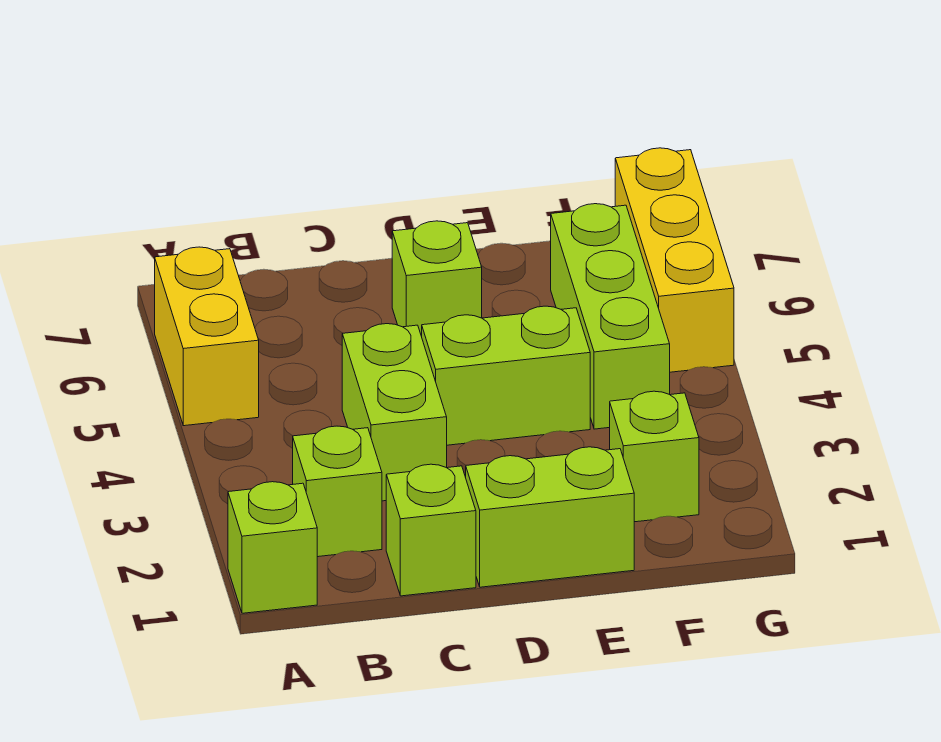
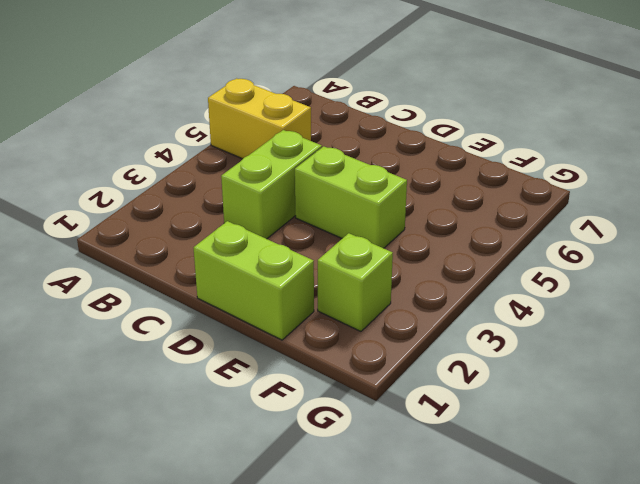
yellow brick A5:B5 level 1 -> yellow brick A5:A6 level 1
none -> lime brick A1 level 1
none -> lime brick B2 level 1

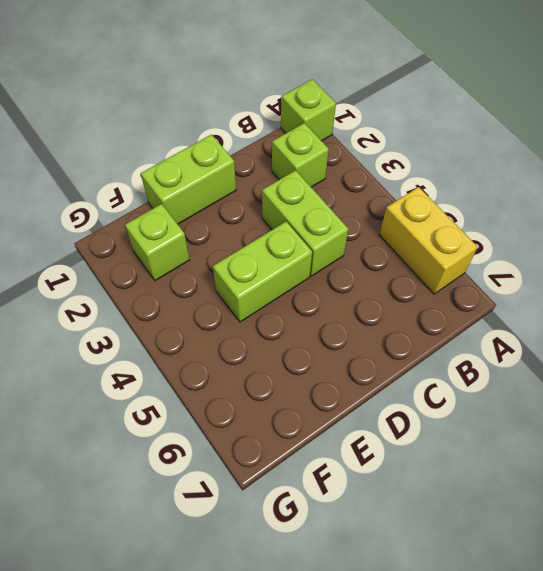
none -> lime brick C1 level 1
none -> lime brick D6 level 1

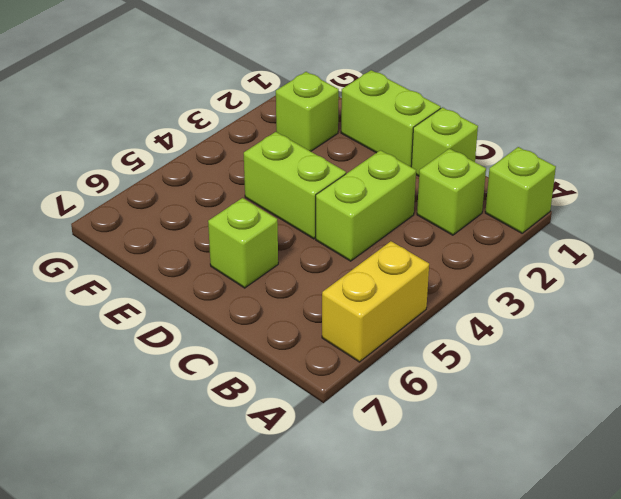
none -> lime brick F4:F6 level 1
none -> yellow brick G5:G7 level 1

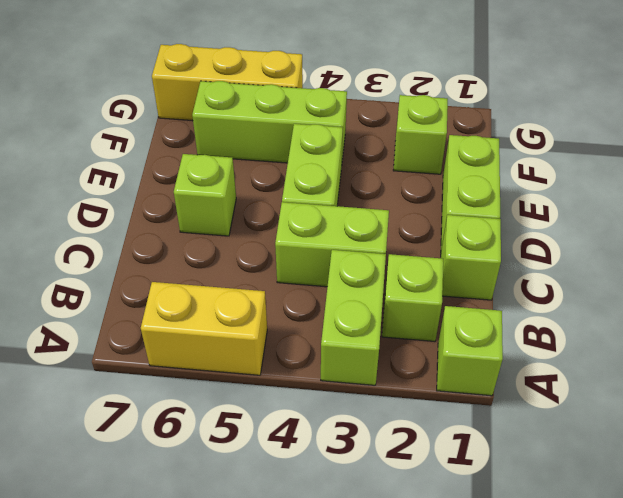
lime brick A3:B3 level 1 -> none

